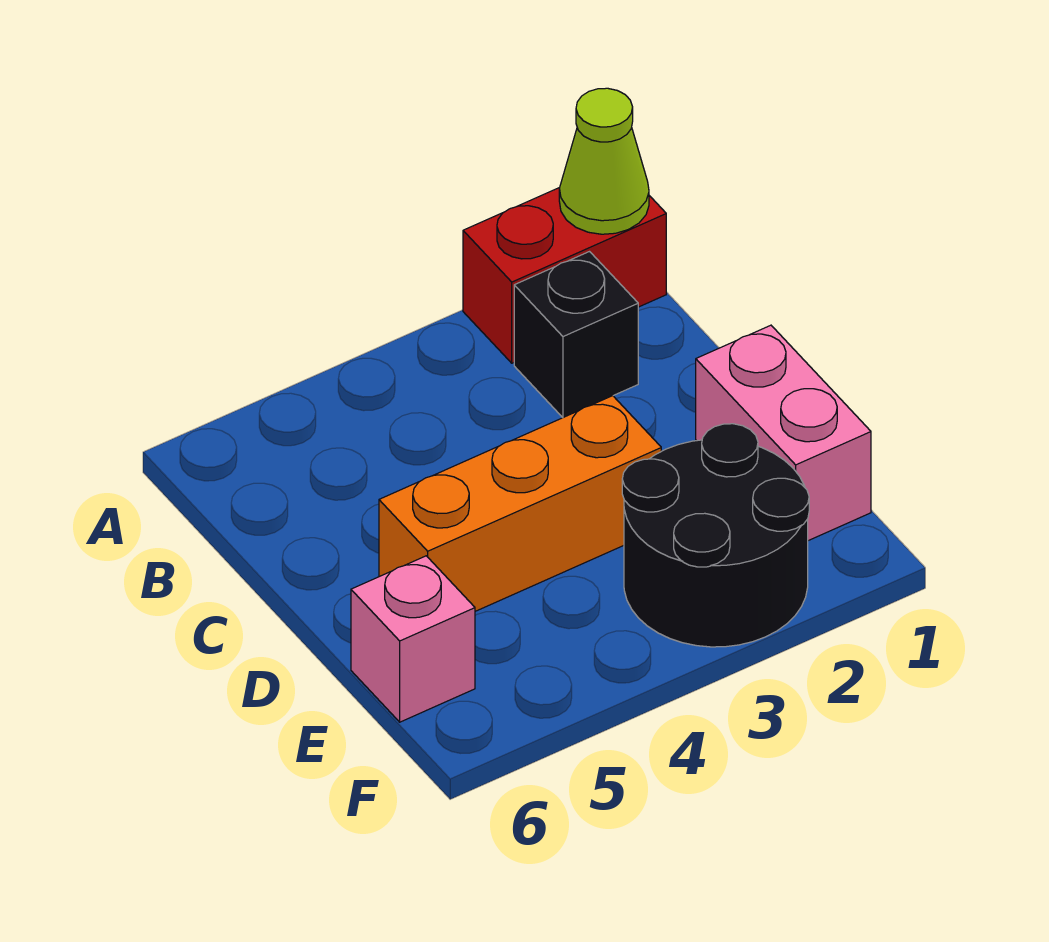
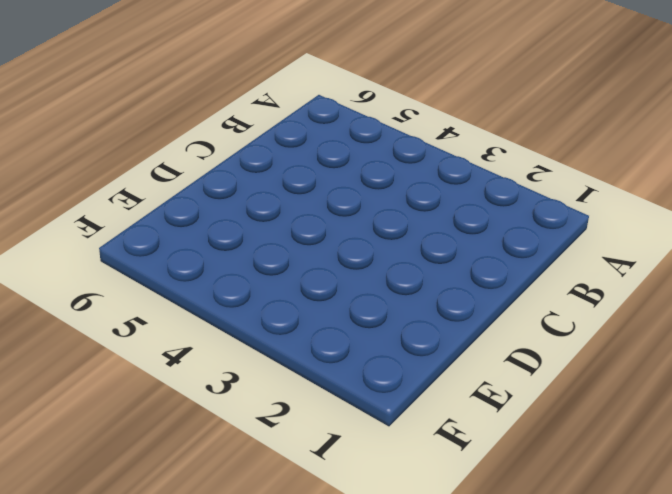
none -> red brick A1:A2 level 1
none -> black brick B2 level 1

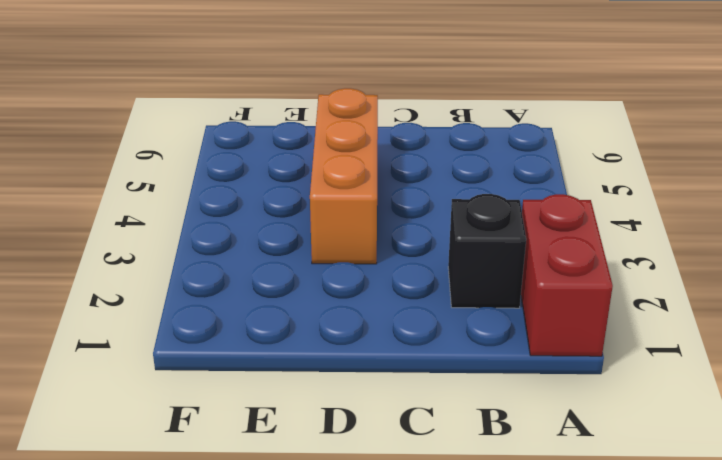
none -> pink brick D1:E1 level 1
none -> black round brick E2:F3 level 1

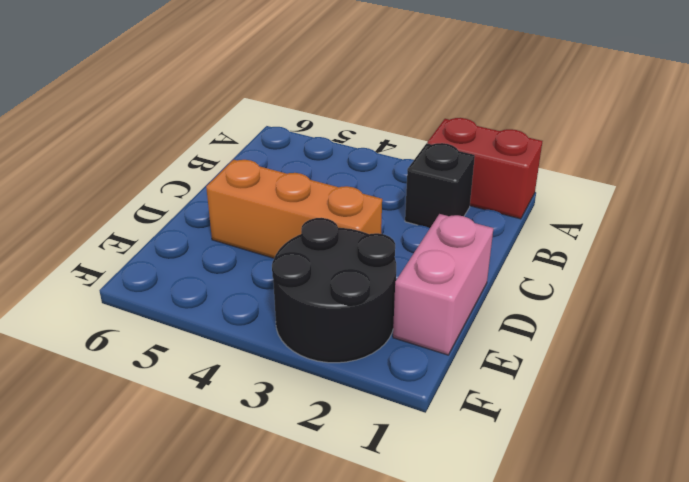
none -> pink brick E6 level 1
none -> lime cone A1 level 2

